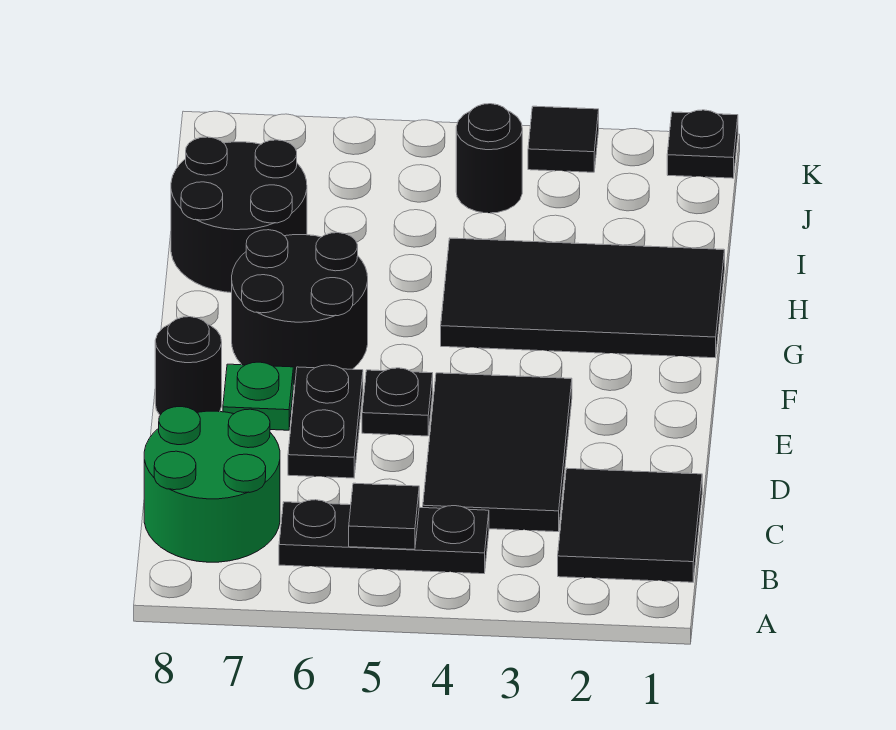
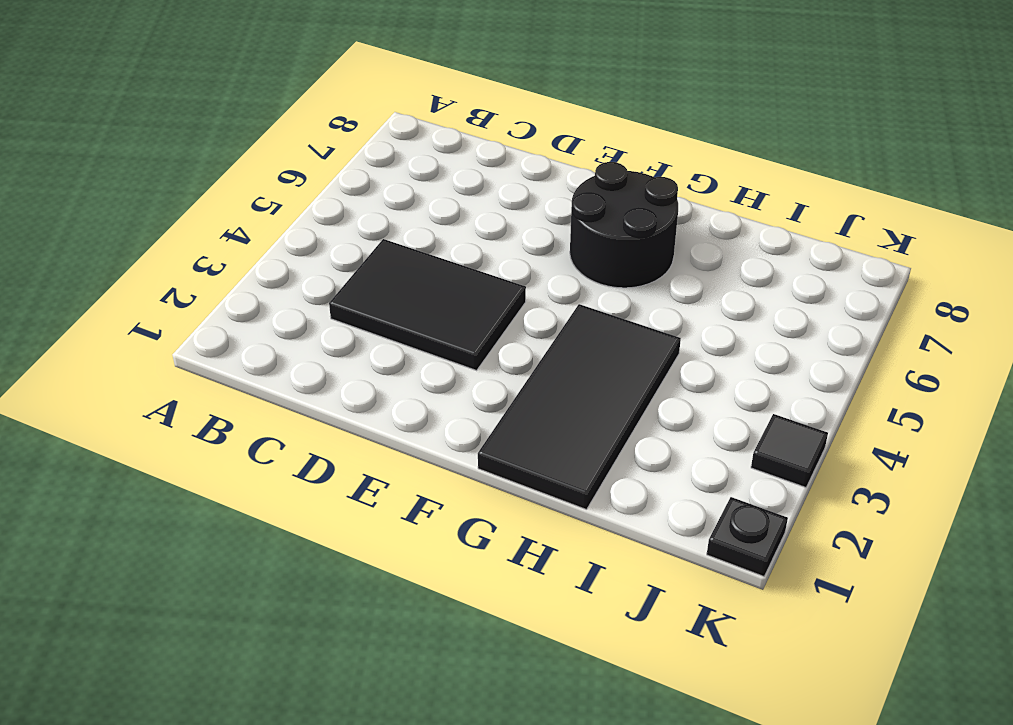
none -> black tile B1:C2 level 1
none -> black plate B4:B6 level 1
none -> green round brick B7:C8 level 1

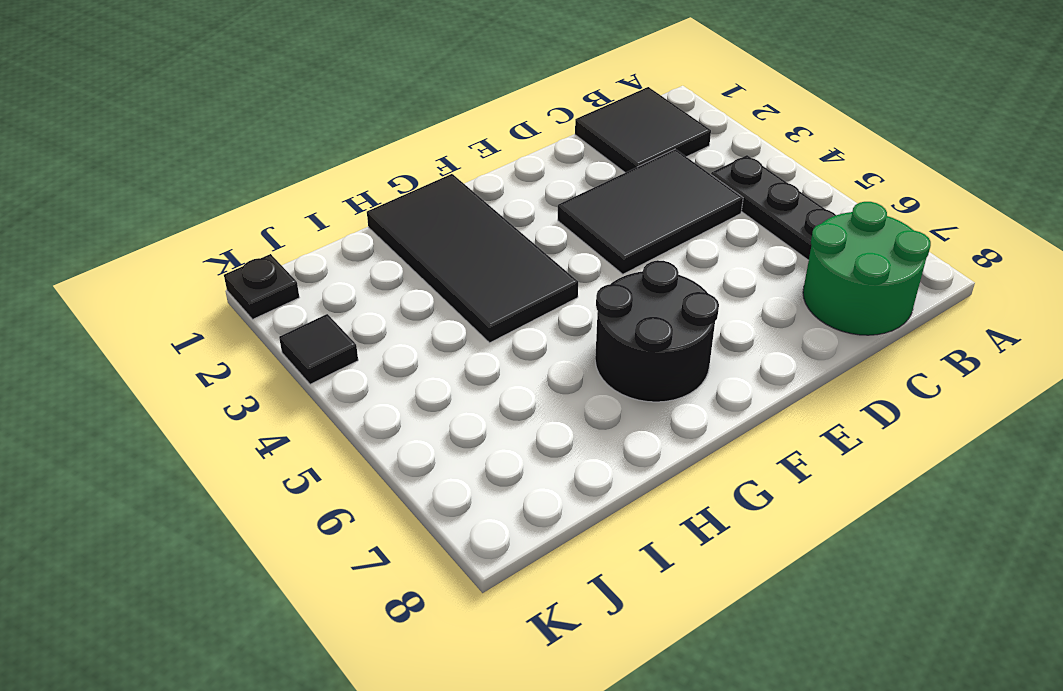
none -> black plate D6:E6 level 1
none -> black plate E5 level 1
none -> green plate E7 level 1

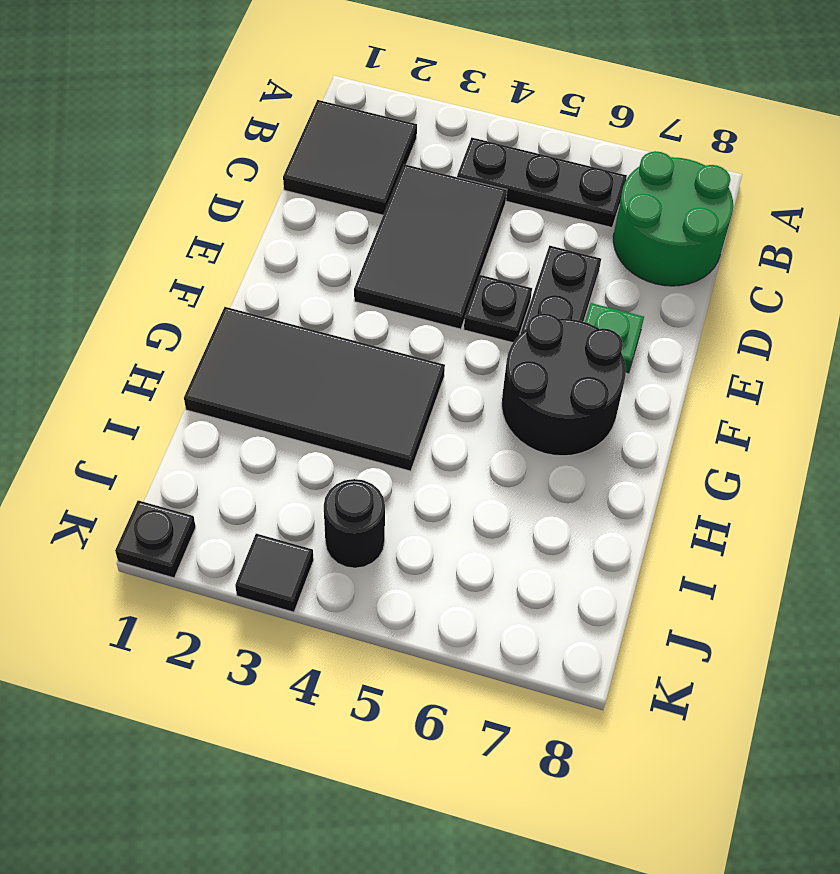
none -> black round brick E8 level 1
none -> black round brick H7:I8 level 1
none -> black tile B5 level 2

